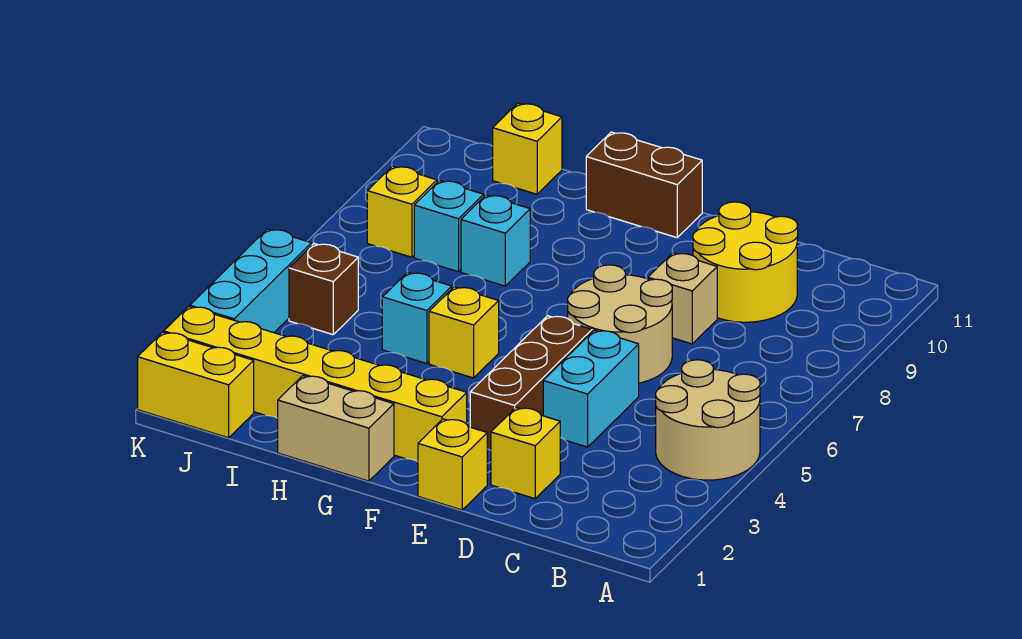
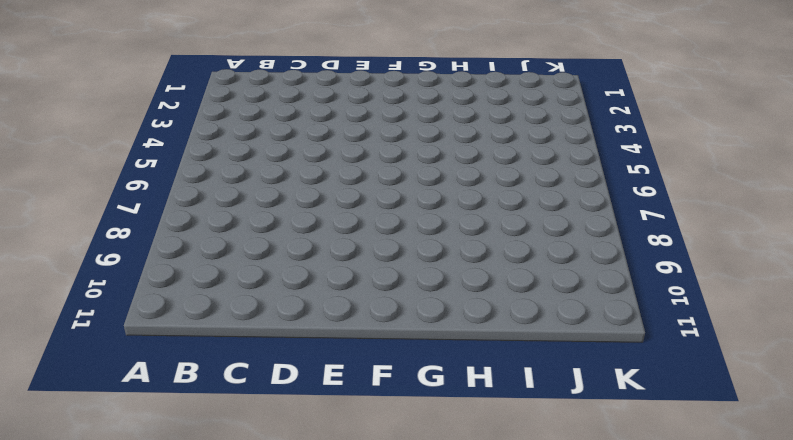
none -> tan round brick A4:B5 level 1
none -> yellow round brick C9:D10 level 1
none -> yellow brick D2 level 1

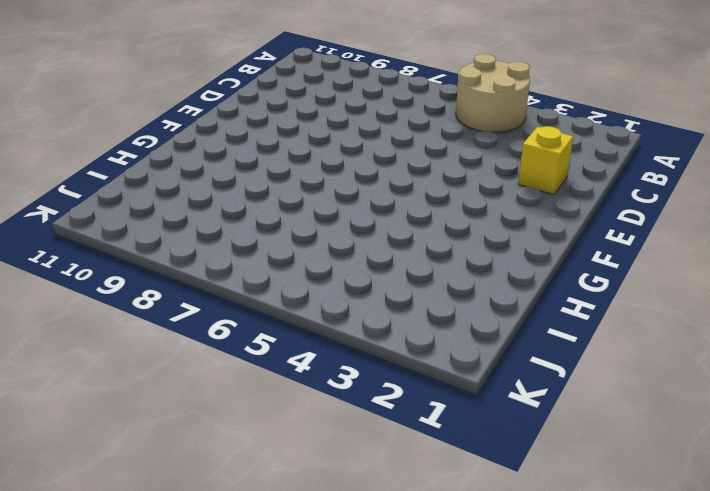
none -> yellow round brick C9:D10 level 1
none -> cyan brick D4:D5 level 1
none -> tan round brick D6:E7 level 1

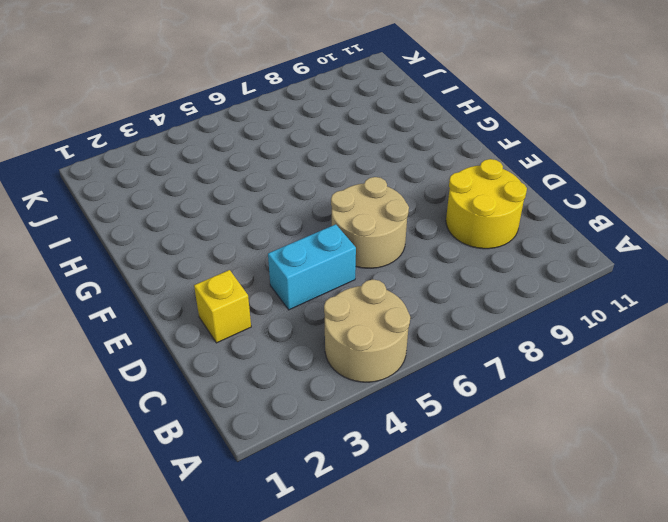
none -> tan brick D8 level 1
none -> yellow brick E1 level 1
none -> brown brick E3:E5 level 1

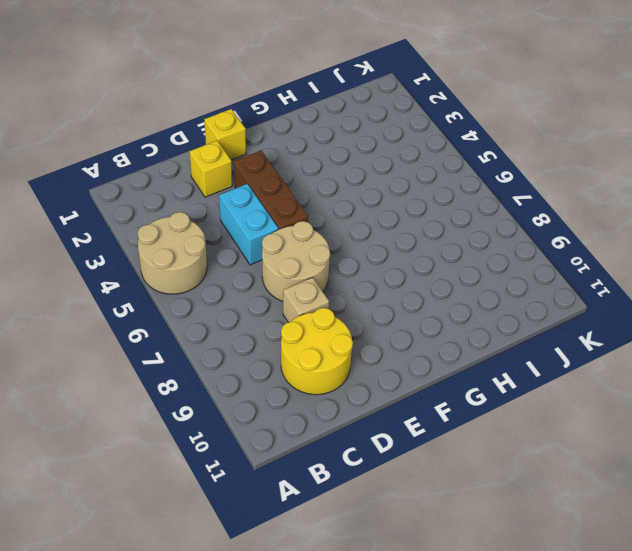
none -> yellow brick F2:K2 level 1
none -> brown brick F11:G11 level 1
none -> tan brick G1:H1 level 1

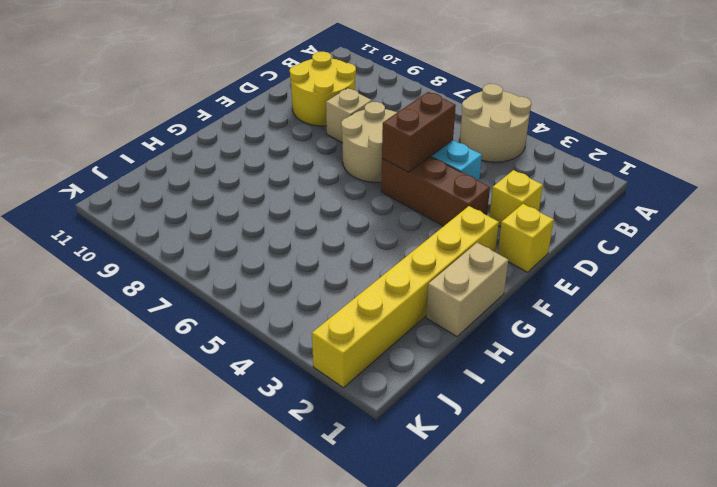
brown brick D5:E5 level 2 -> brown brick F11:G11 level 1
none -> yellow brick G5 level 1
none -> cyan brick H5 level 1
none -> cyan brick H8 level 1

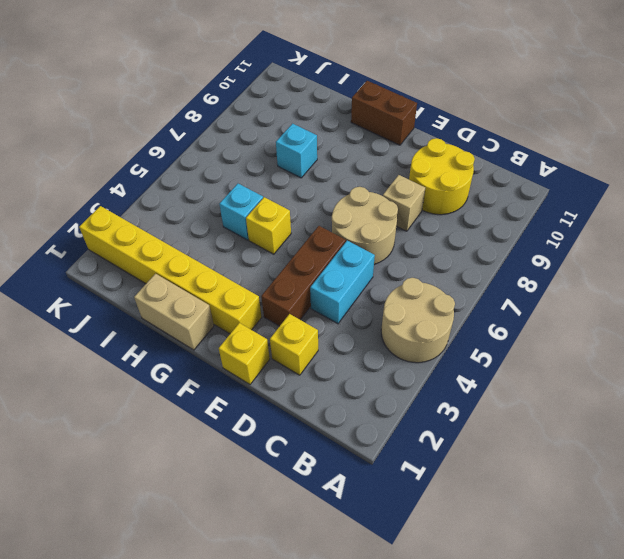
none -> cyan brick I8 level 1
none -> yellow brick I11 level 1
none -> yellow brick J1:K1 level 1

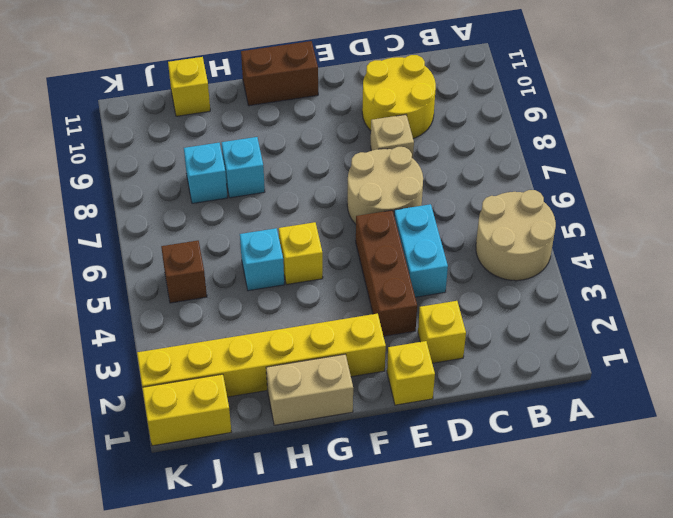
none -> yellow brick J8 level 1
none -> cyan brick K3:K5 level 1

